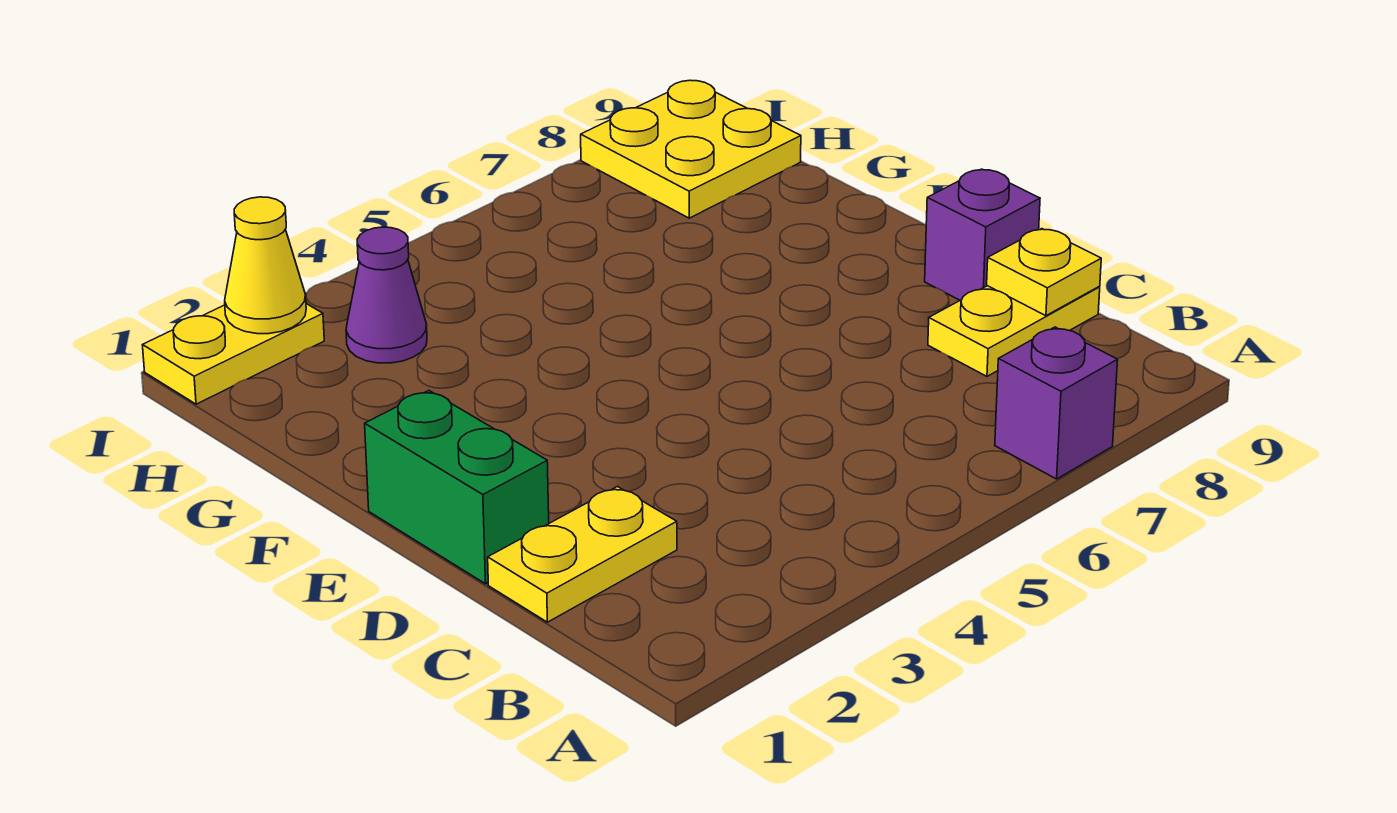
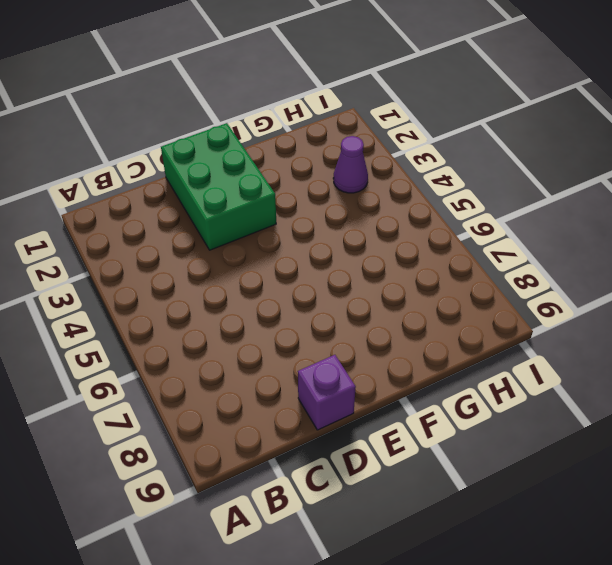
green brick D1:E3 level 1 -> green brick D1:E1 level 1
none -> purple brick A7 level 1
none -> yellow plate C1:C2 level 1

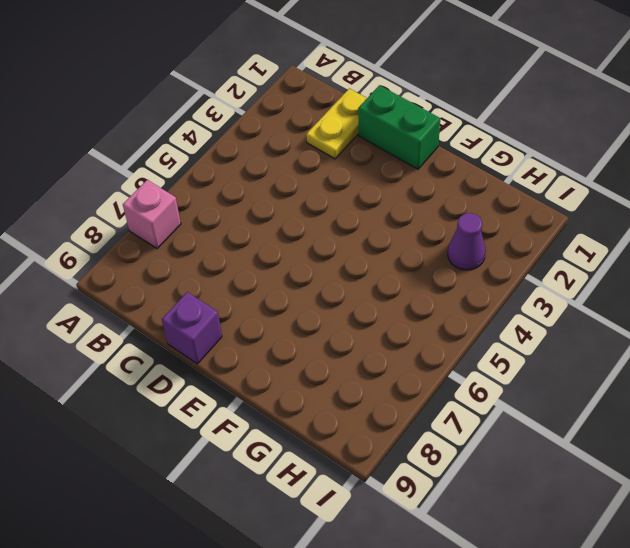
pink brick A7 level 1 -> purple brick A7 level 1
none -> yellow plate C8:C9 level 1
none -> yellow plate H8:I9 level 1

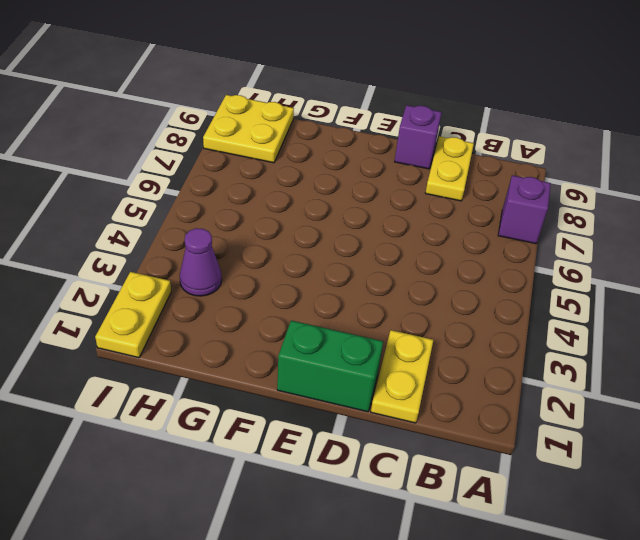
none -> yellow plate C9 level 2
none -> yellow cone I2 level 2

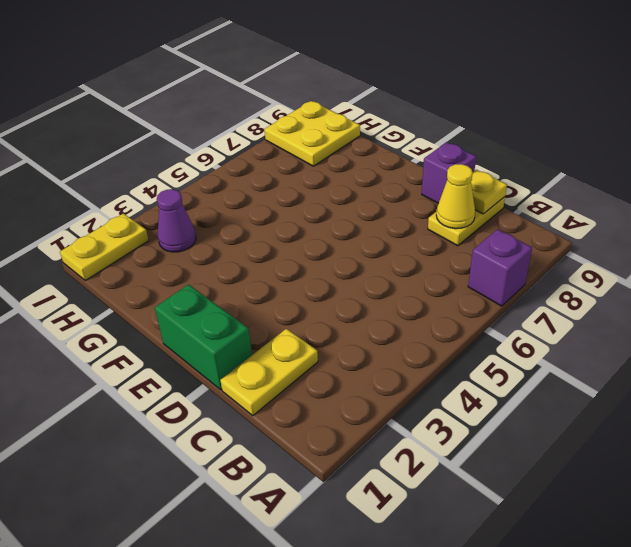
yellow cone C8 level 2 -> yellow cone I2 level 2

